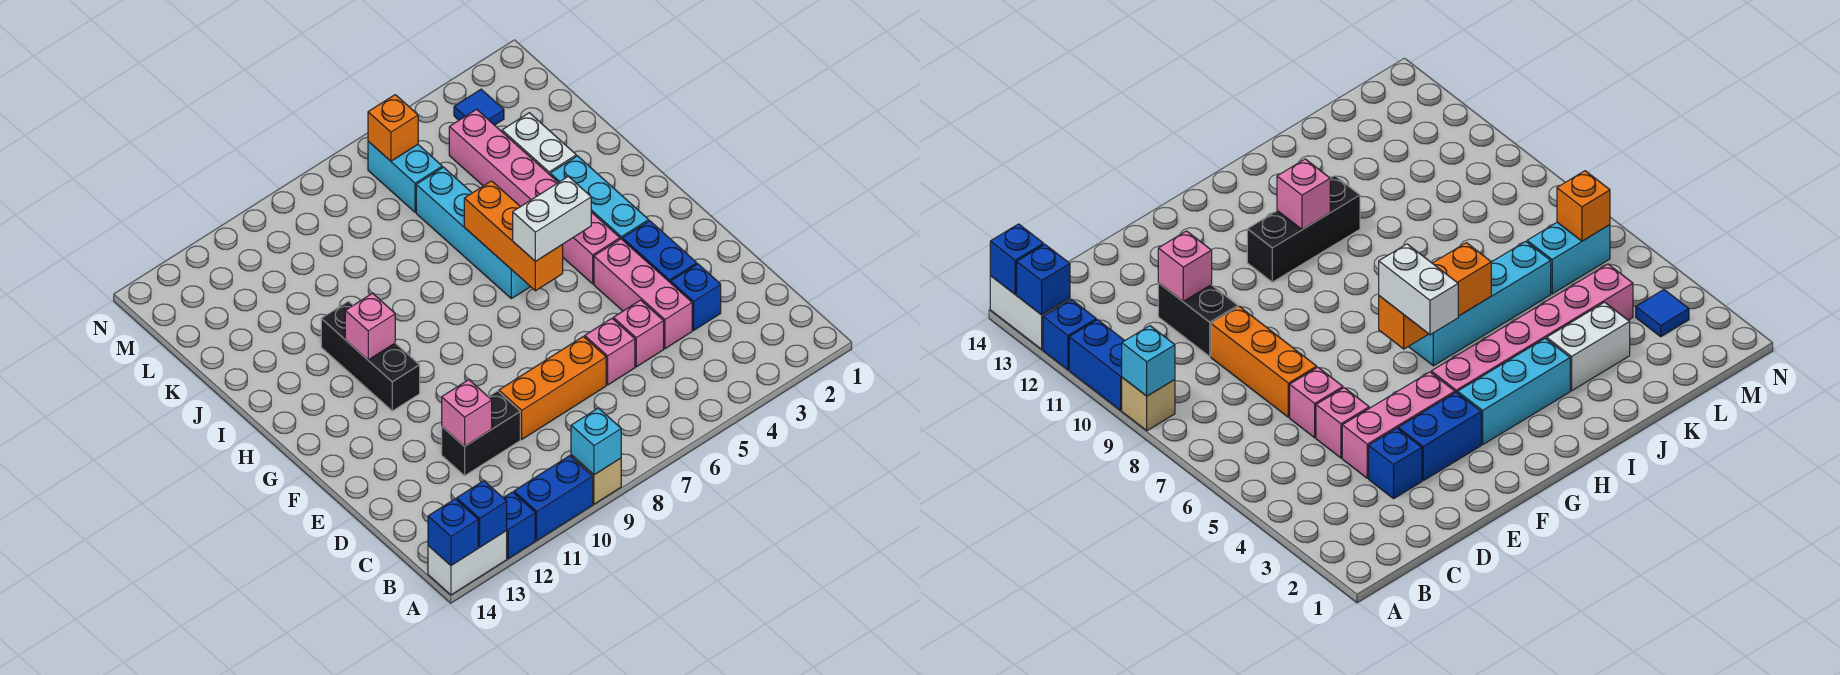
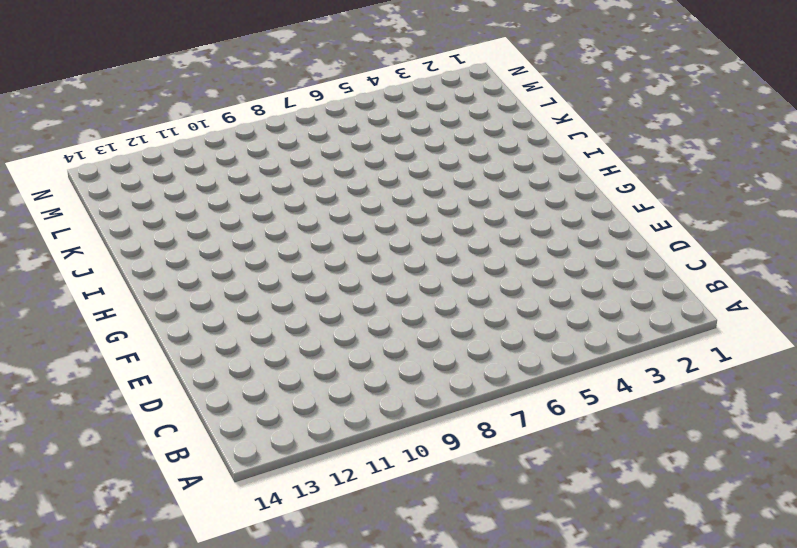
none -> tan brick A9 level 1
none -> blue brick A10:A11 level 1
none -> blue brick A12 level 1

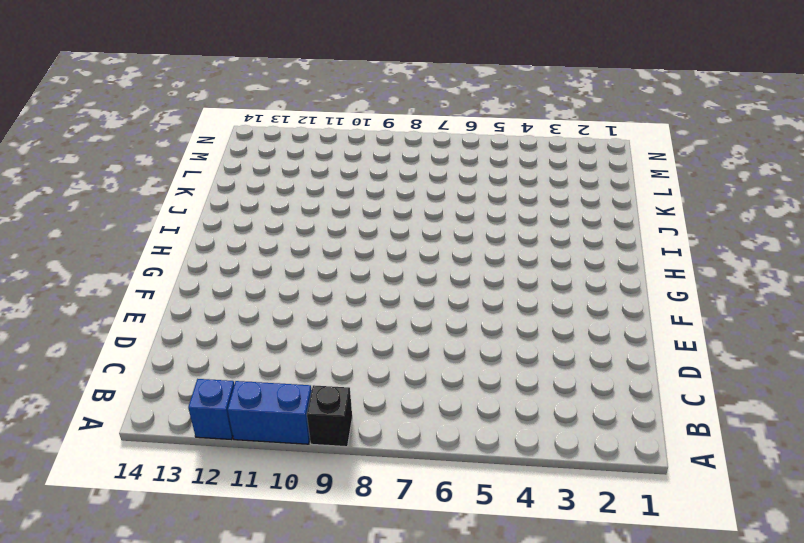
black brick A9 level 1 -> tan brick A9 level 1
none -> white brick A13:A14 level 1
none -> blue brick D3 level 1
none -> pink brick D4:F4 level 1

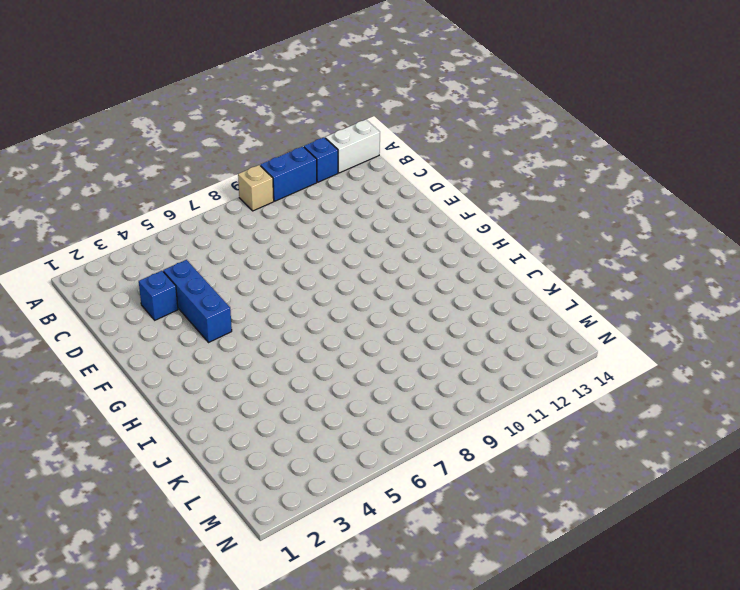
blue brick D4:F4 level 1 -> pink brick D4:F4 level 1
none -> pink brick D5 level 1
none -> pink brick D6 level 1
none -> orange brick D7:D9 level 1

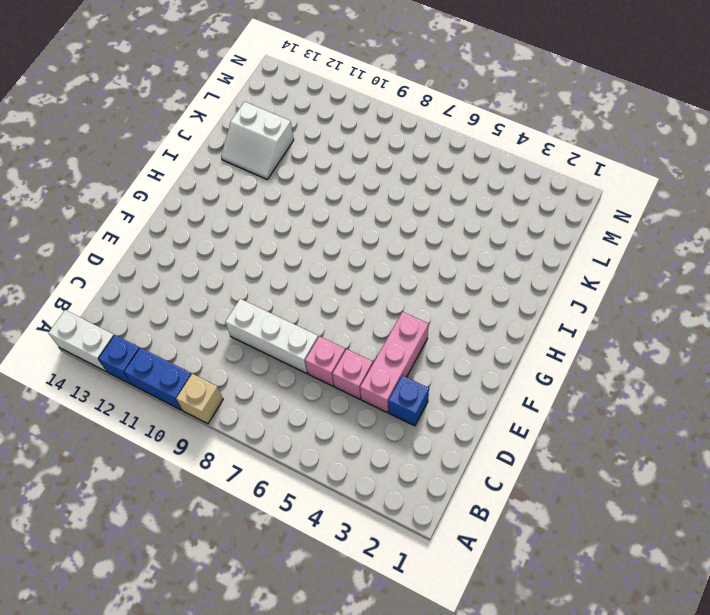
white brick D7:D9 level 1 -> orange brick D7:D9 level 1
white slope J12:K13 level 1 top K -> none
none -> black brick D10:D11 level 1
none -> blue brick E3:F3 level 1
none -> cyan brick G3:I3 level 1

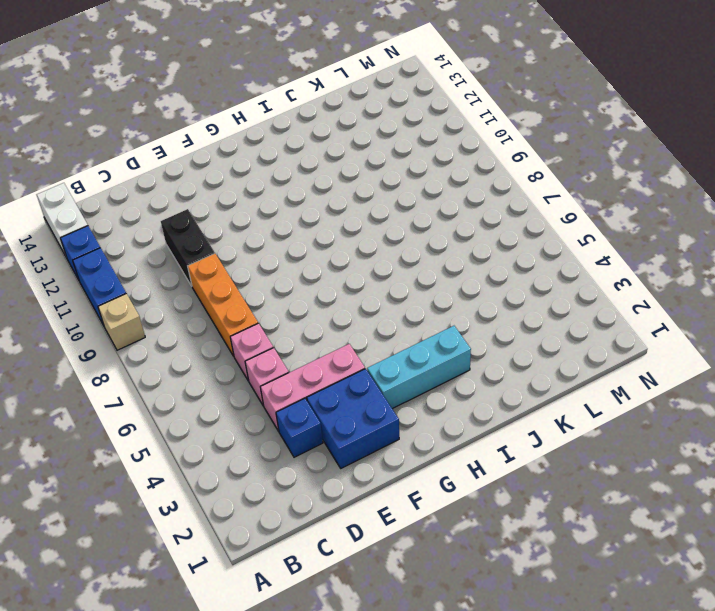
blue brick E2:F3 level 1 -> blue brick E3:F3 level 1
none -> pink brick G4:L4 level 1
none -> black brick G11:I11 level 1
none -> cyan brick H6:K6 level 1

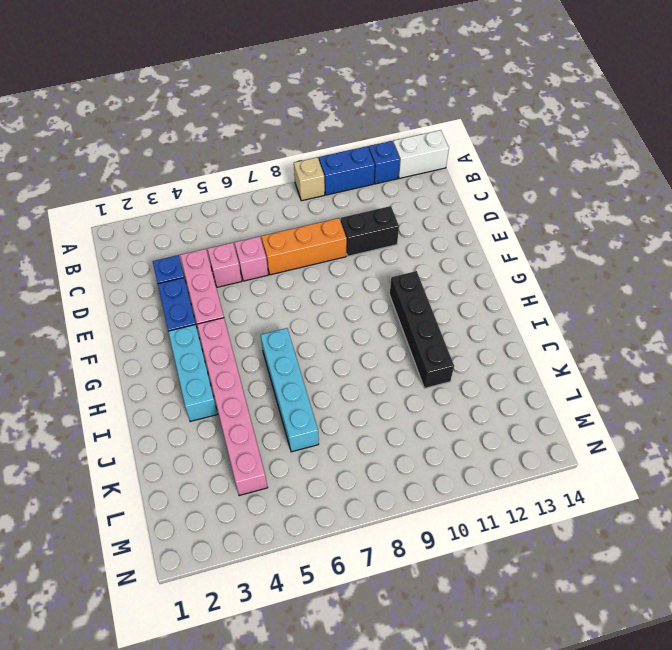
black brick G11:J11 level 1 -> black brick G11:I11 level 1
none -> white brick J3:K3 level 1
none -> cyan brick L6:M6 level 1
none -> blue tile M3 level 1

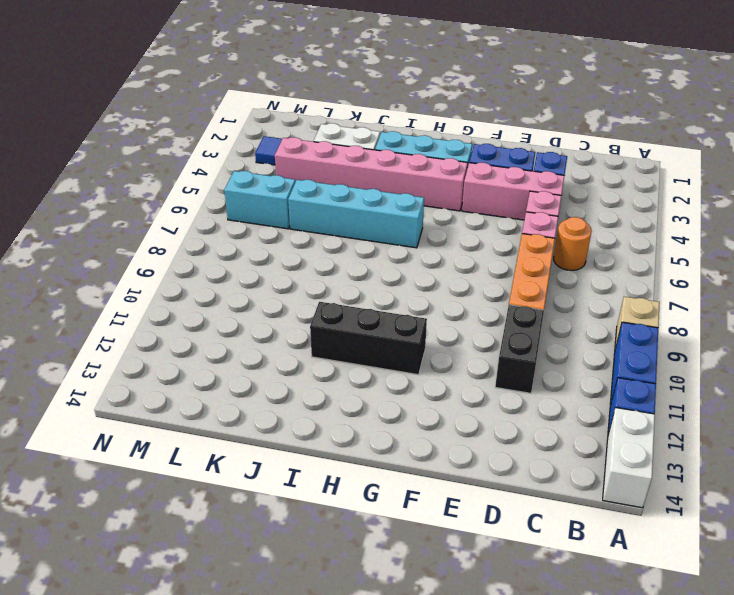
orange round brick C6 level 1 -> none
none -> cyan brick A9 level 2
none -> blue brick A13 level 2
none -> blue brick A14 level 2

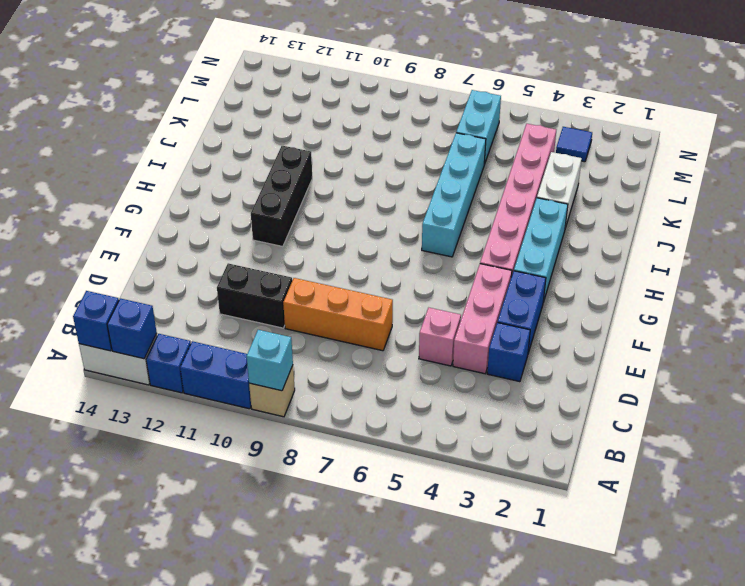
none -> pink brick D6 level 1
none -> pink brick D11 level 2
none -> orange brick G6:I6 level 2

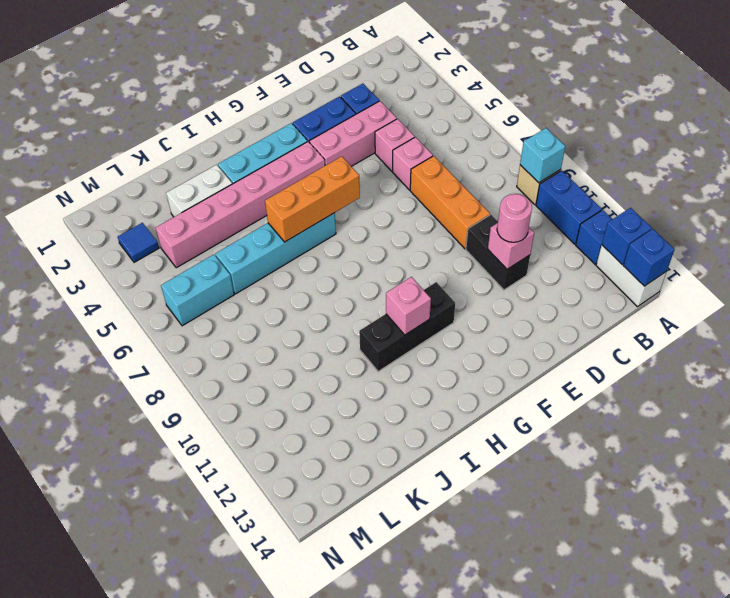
pink round brick D11 level 3 -> none
none -> orange brick M6 level 2
none -> white brick G5:G6 level 3

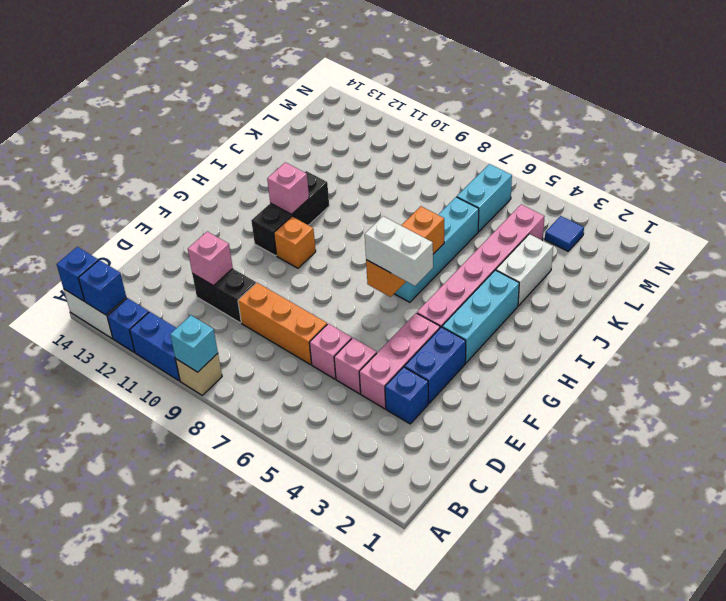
orange brick G10 level 1 -> orange brick M6 level 2

